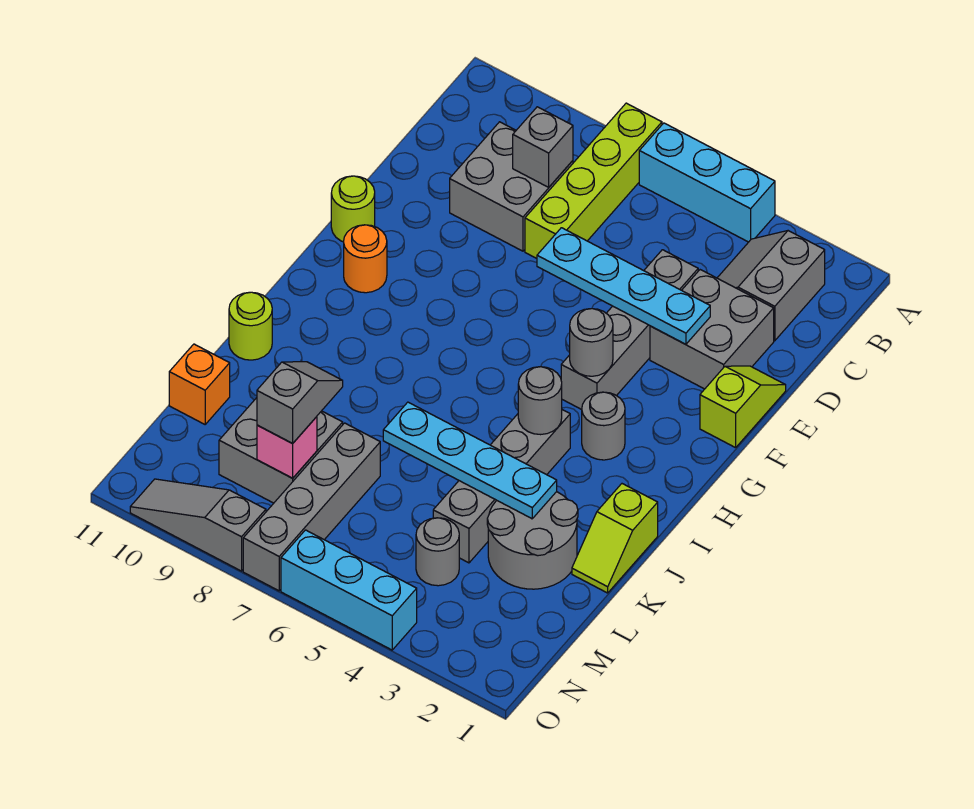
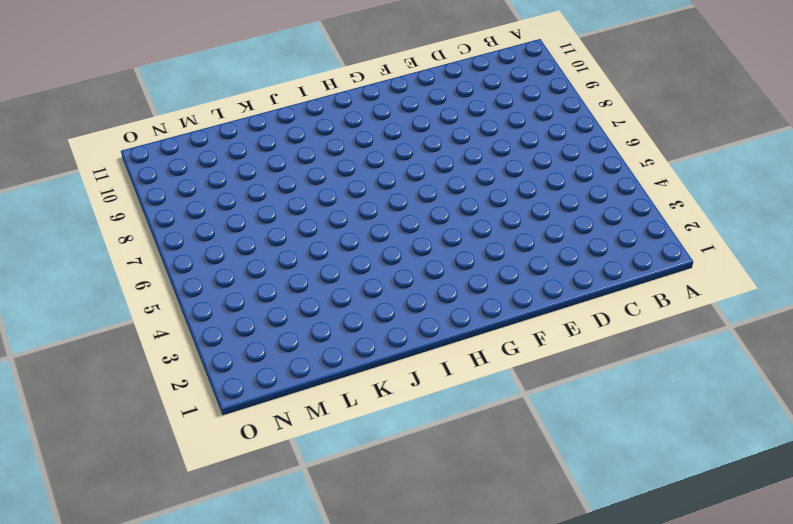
none -> cyan brick A4:A6 level 1
none -> lime brick A7:D7 level 1
none -> grey slope B2:C3 level 1 top 2

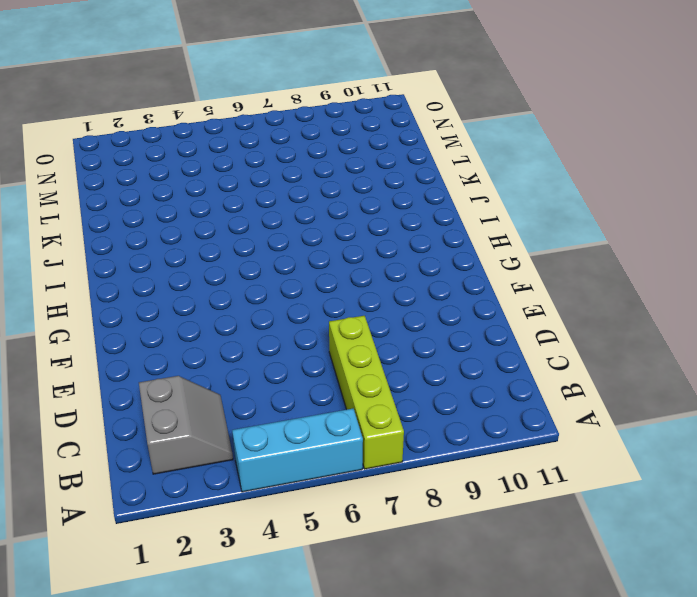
none -> grey brick C8:D9 level 1
none -> grey brick D2:E3 level 1
none -> grey brick D4:G4 level 1

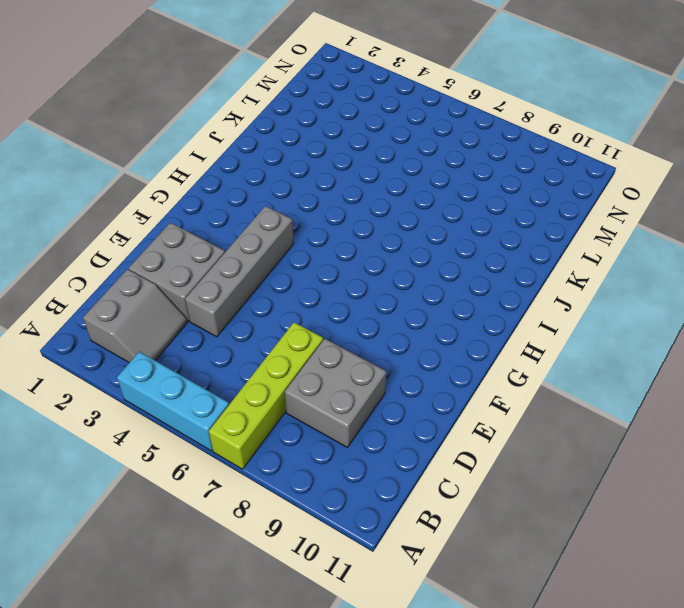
none -> lime slope E1:F1 level 1 top F
none -> lime round brick F11 level 1
none -> orange round brick G10 level 1

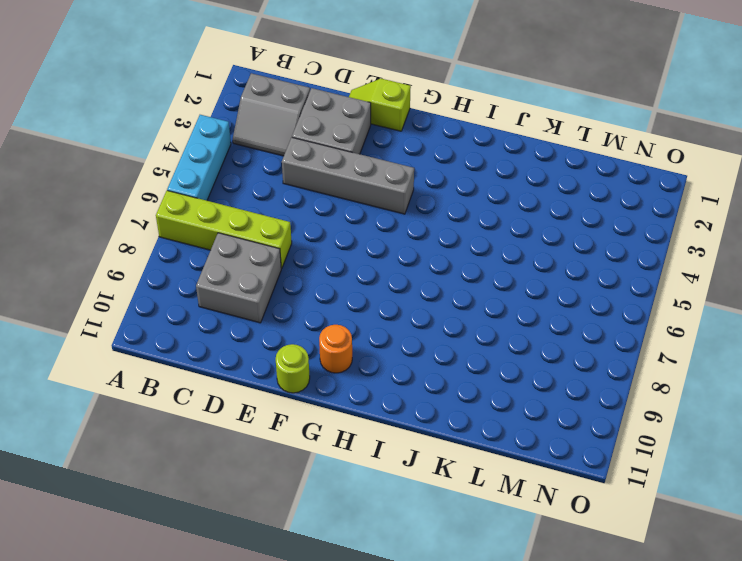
none -> grey round brick H3 level 1
none -> grey brick I4:L4 level 1
none -> lime slope J1:K1 level 1 top J

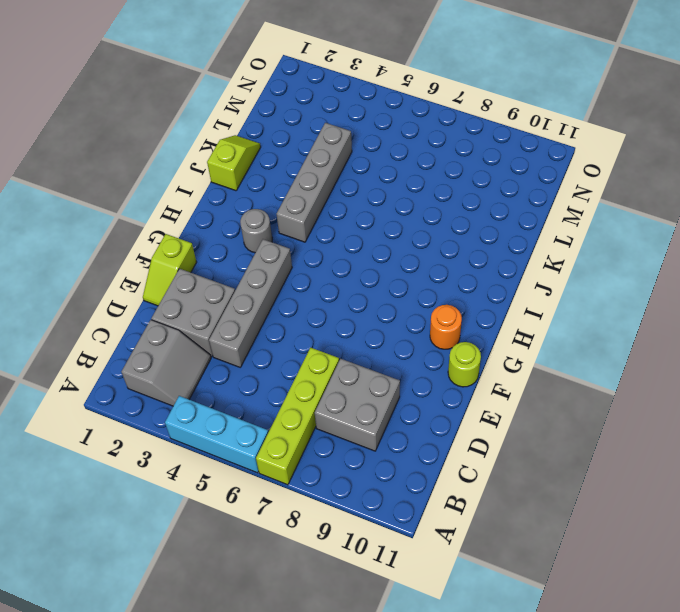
none -> lime round brick J11 level 1
none -> grey round brick K2:L3 level 1
none -> grey brick L7:O7 level 1

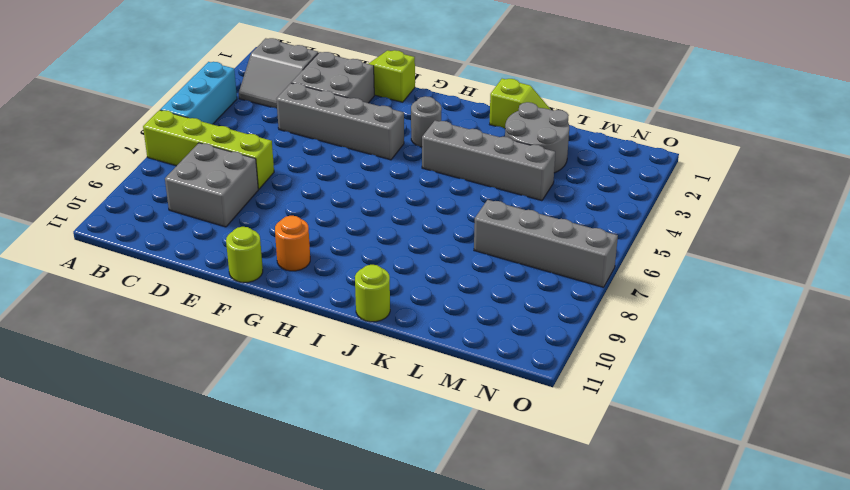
none -> grey brick L8:M9 level 1
none -> orange brick L11 level 1
none -> grey round brick M4 level 1

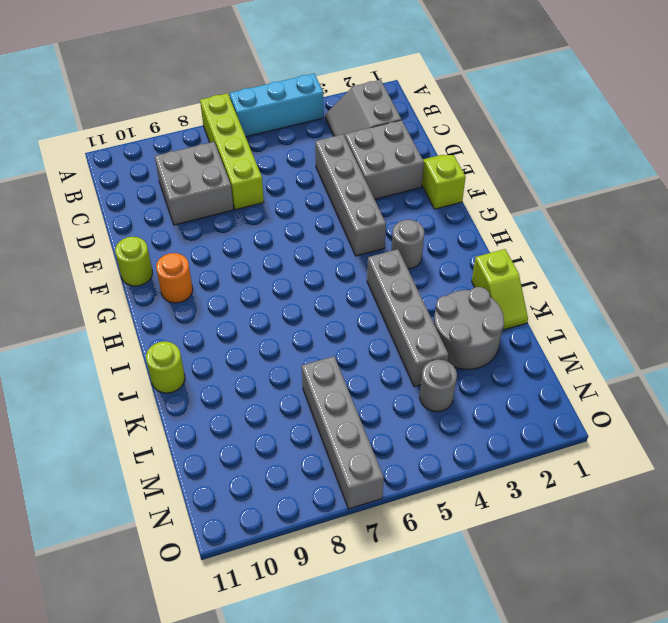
none -> grey brick L8:M9 level 1
none -> orange brick L11 level 1
none -> cyan brick O4:O6 level 1

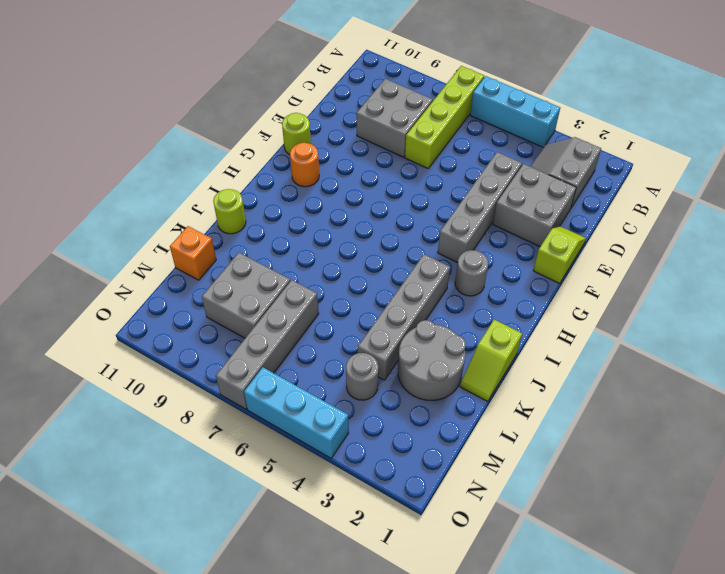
none -> grey slope O8:O10 level 1 top 8
none -> grey brick C8 level 2
none -> cyan plate E3:E6 level 2

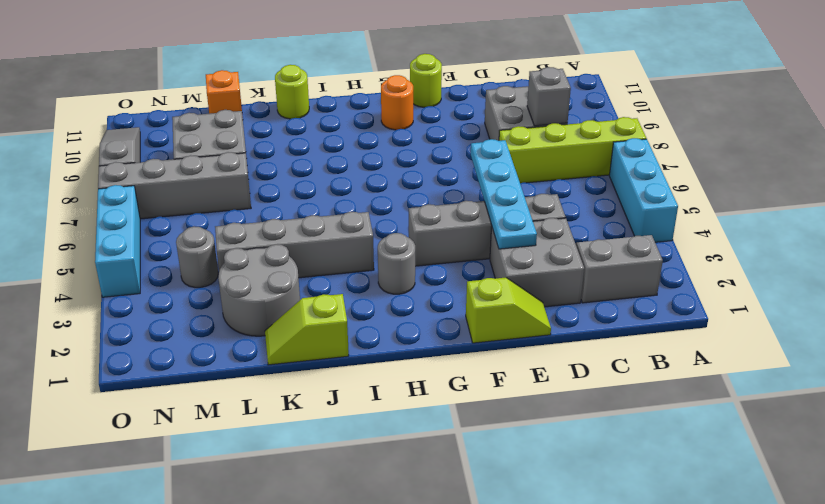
none -> grey round brick G4 level 2
none -> grey round brick I4 level 2
none -> cyan plate K3:K6 level 2

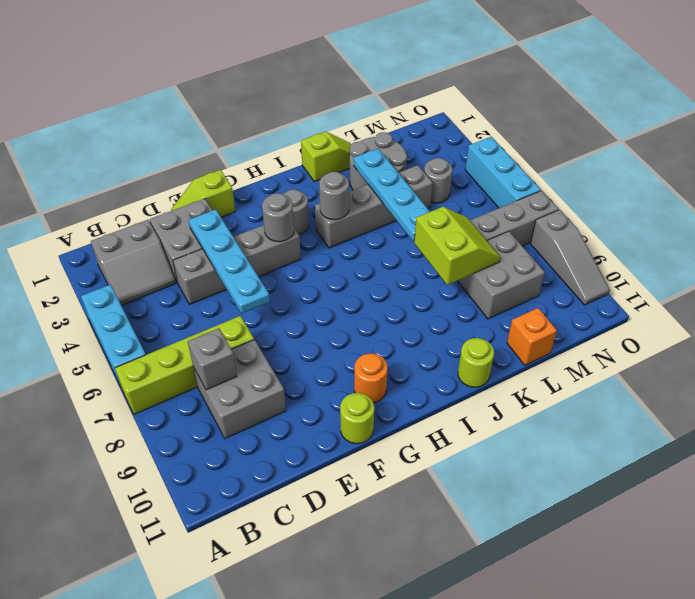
lime slope K7:L8 level 2 top K -> none
none -> pink brick M8 level 2
none -> grey slope L8:M8 level 3 top M

